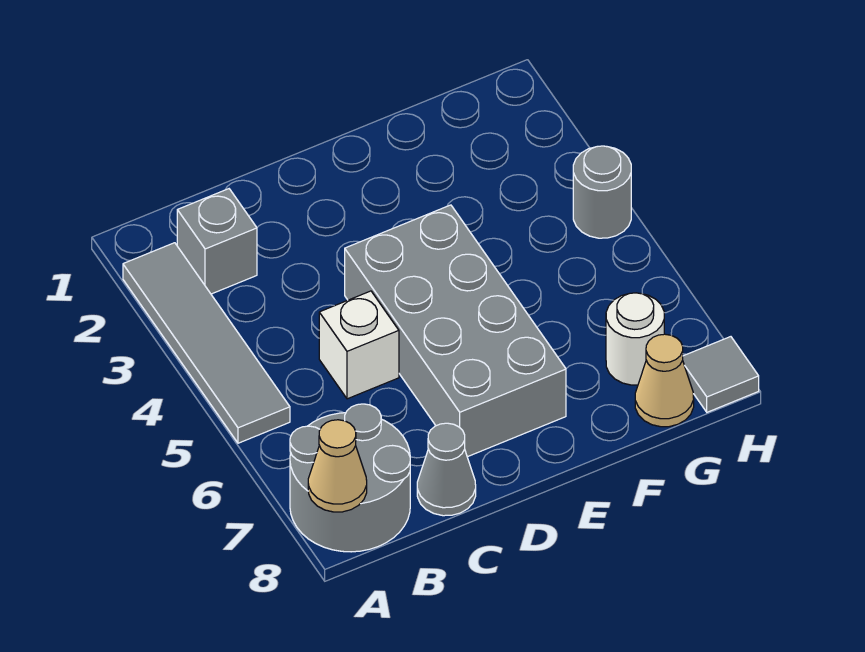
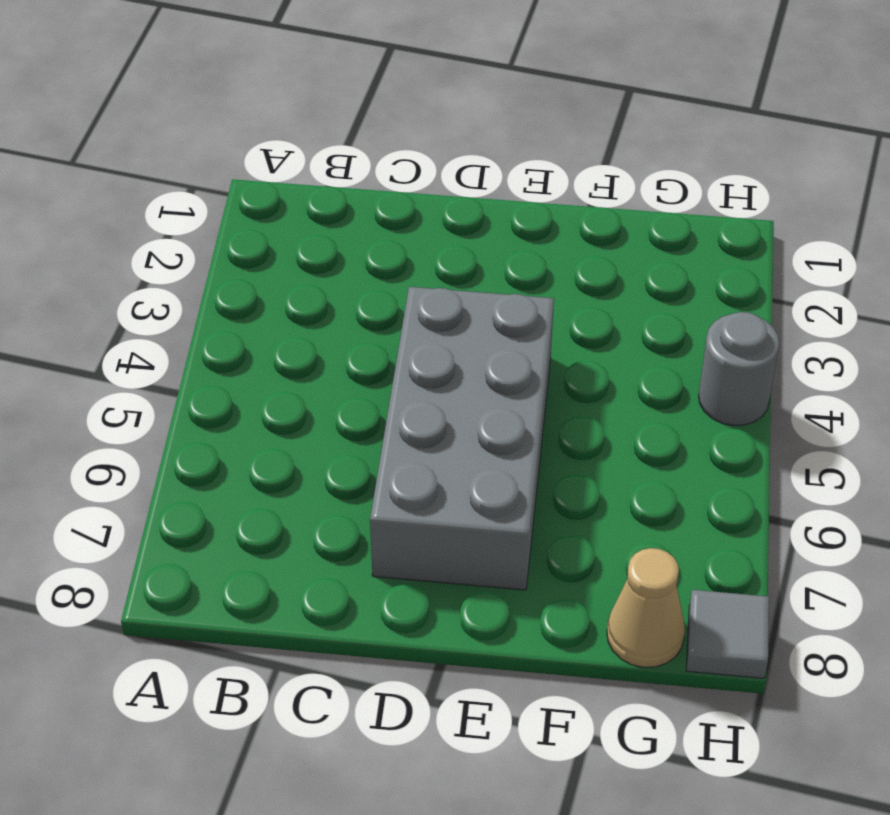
none -> grey tile A2:A5 level 1
none -> grey round brick A7:B8 level 1

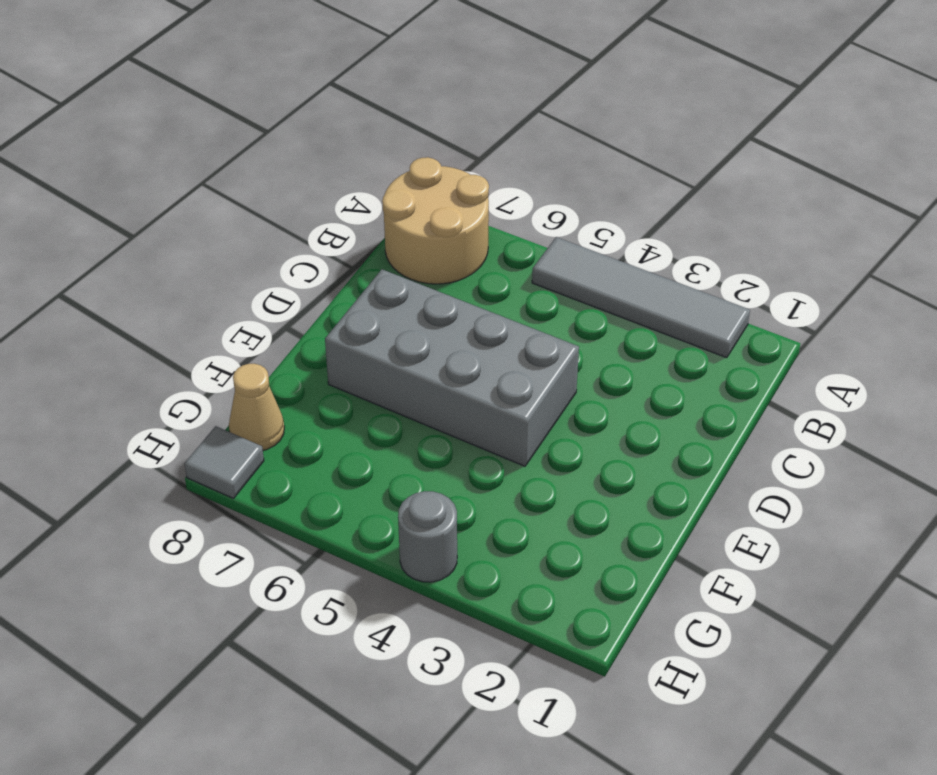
tan round brick A7:B8 level 1 -> grey round brick A7:B8 level 1
none -> grey brick B2 level 1
none -> white brick C5 level 1

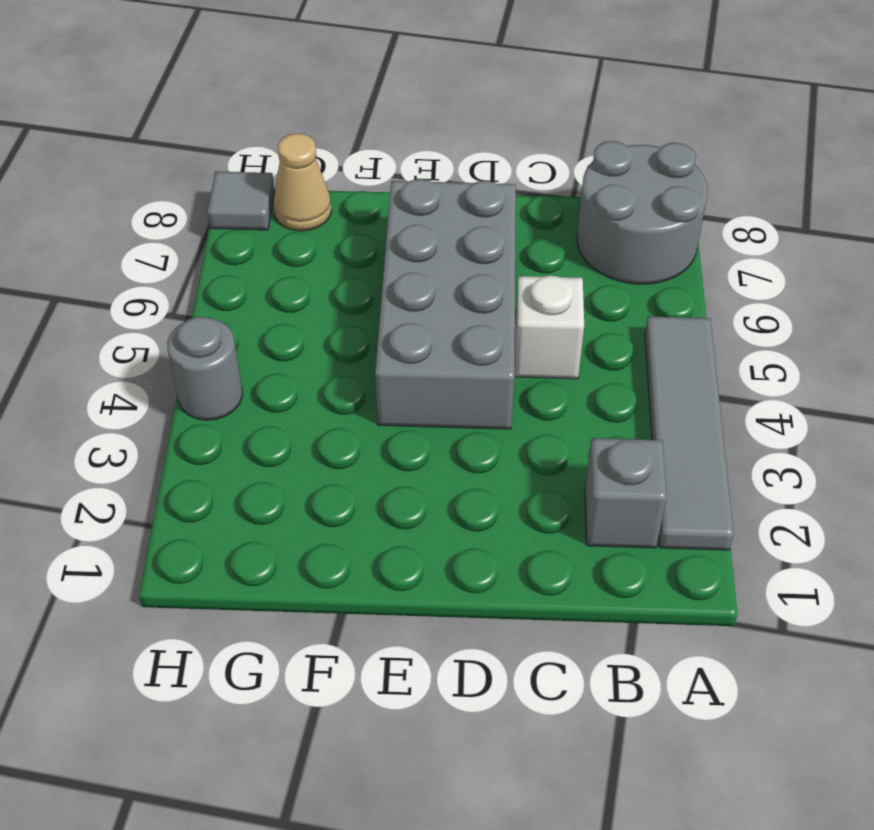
none -> grey cone C8 level 1
none -> white round brick G7 level 1

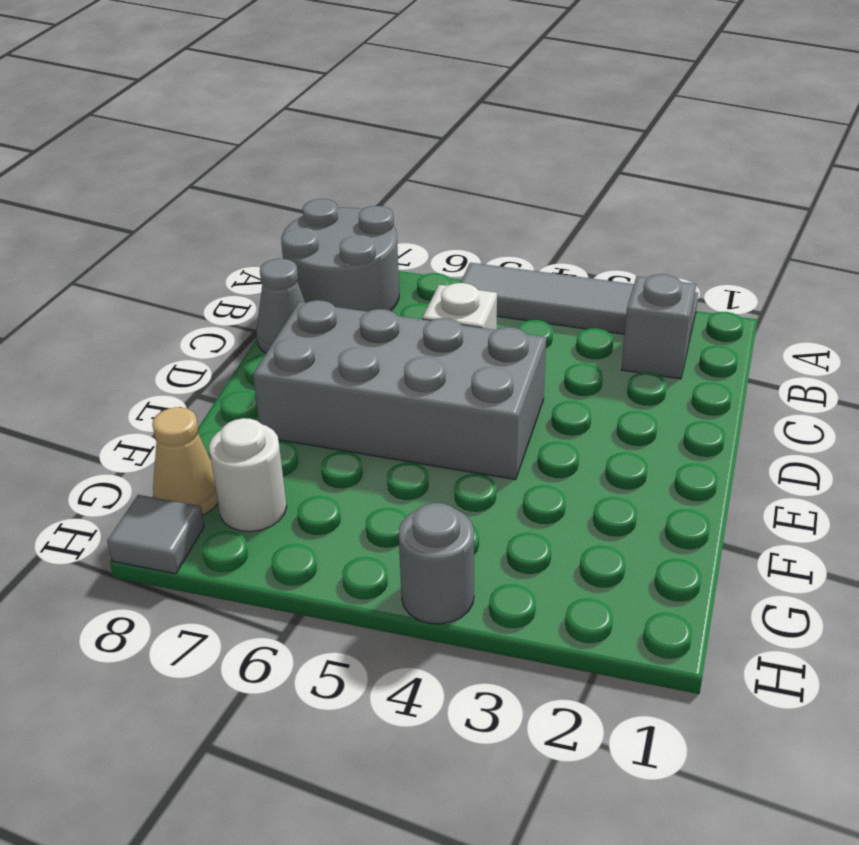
none -> tan cone A8 level 2

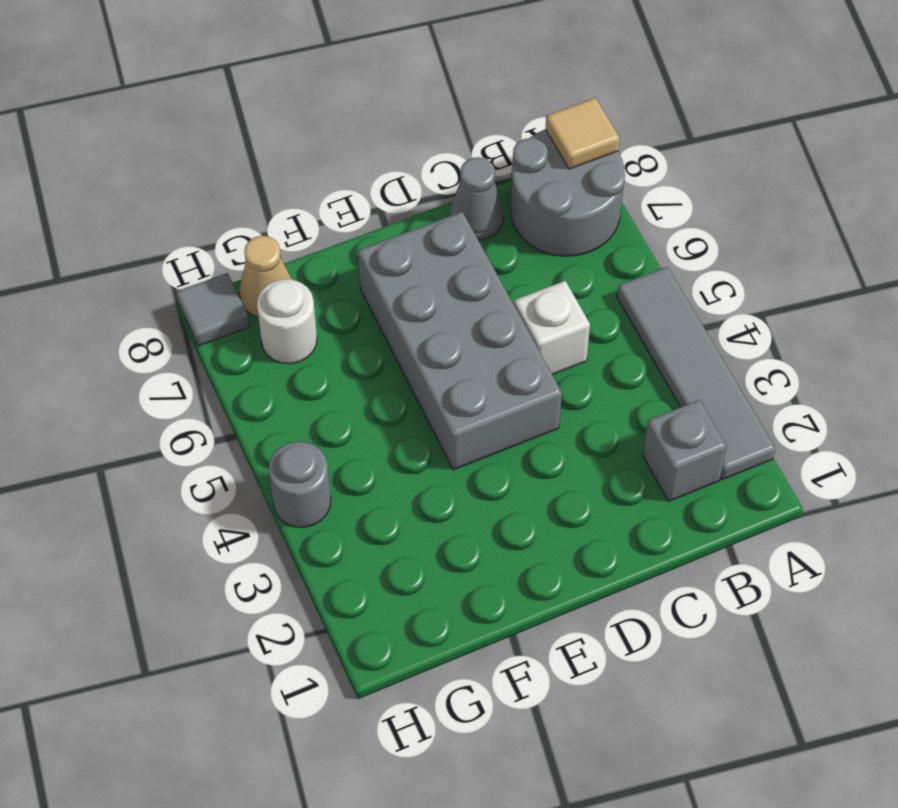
tan tile A8 level 2 -> tan cone A8 level 2

